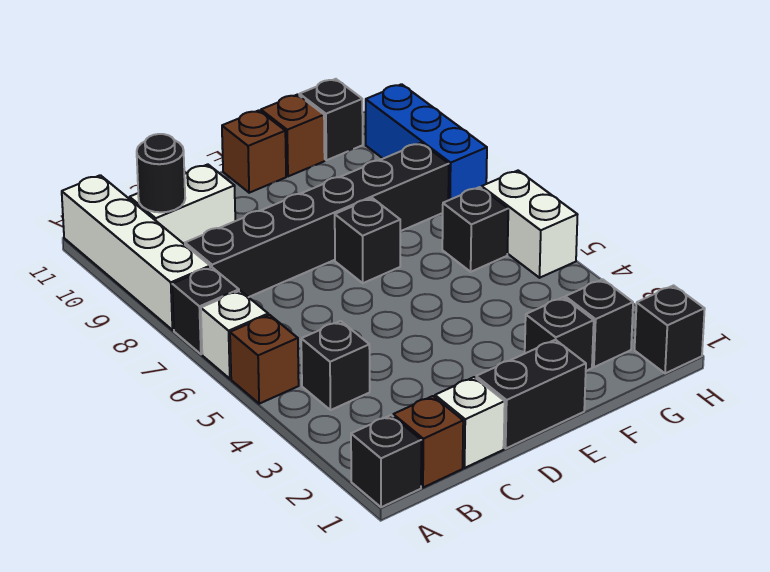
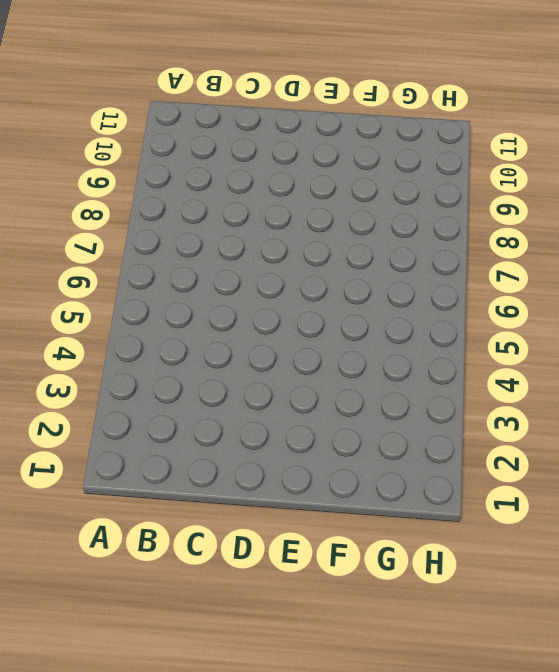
none -> black brick A1 level 1
none -> brown brick A5 level 1
none -> white brick A6 level 1

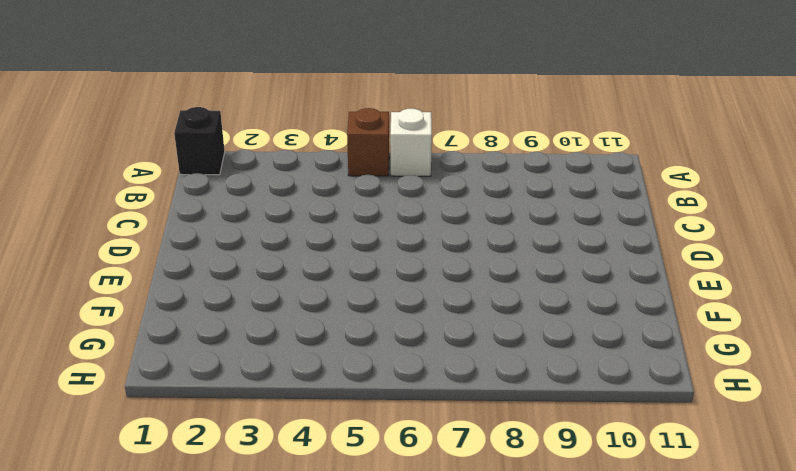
none -> black brick A7 level 1
none -> white brick A8:A11 level 1
none -> brown brick B1 level 1

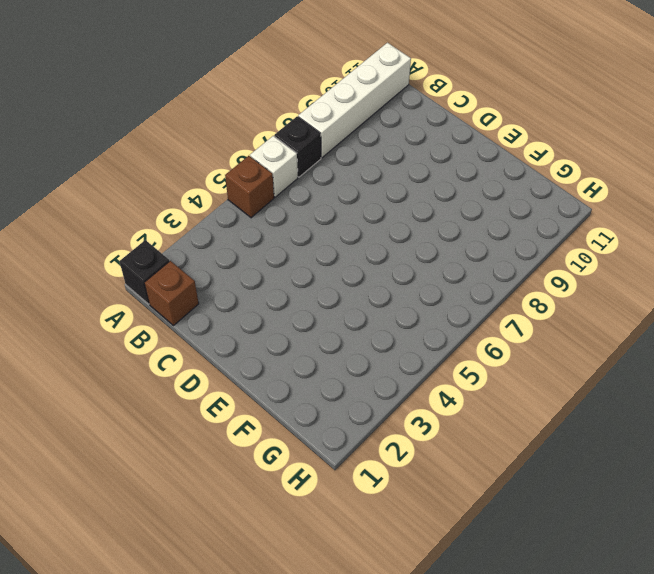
none -> black brick B4 level 1
none -> black brick B8:G8 level 1
none -> white brick B10:C10 level 1

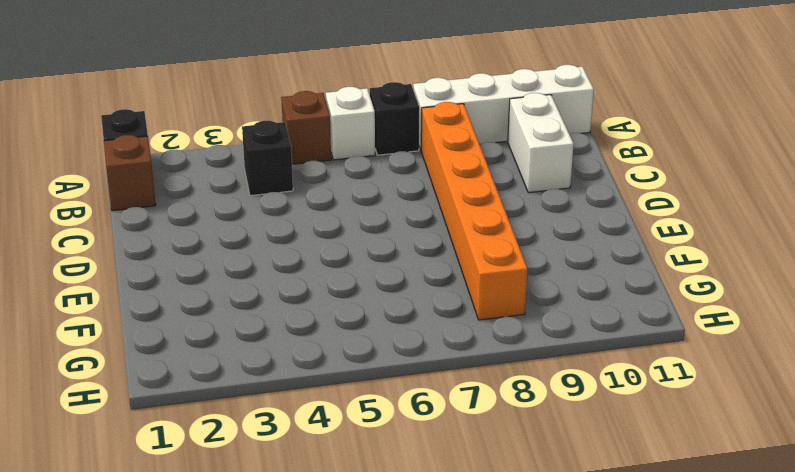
orange brick B8:G8 level 1 -> black brick B8:G8 level 1
none -> white brick C1 level 1
none -> black brick D1:E1 level 1
none -> black brick E7 level 1

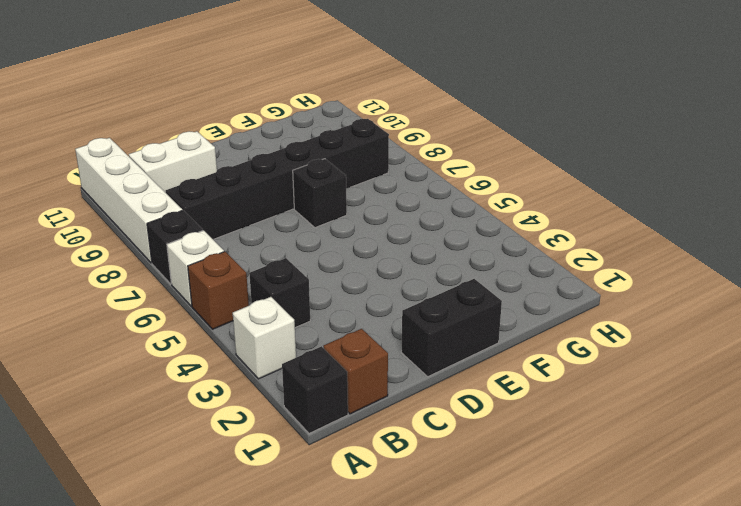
white brick A3 level 1 -> white brick C1 level 1
none -> brown brick E11 level 1
none -> black brick F2 level 1
none -> brown brick F11 level 1

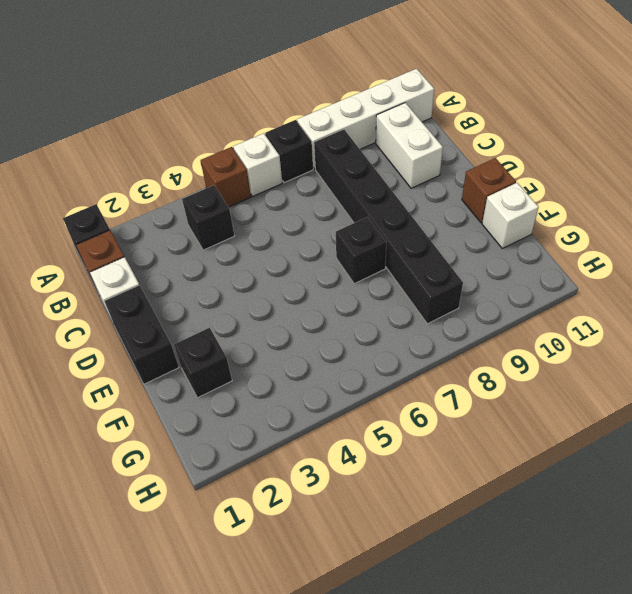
white brick F11 level 1 -> brown brick F11 level 1
none -> black brick G2 level 1
none -> black brick G6 level 1
none -> black brick G11 level 1

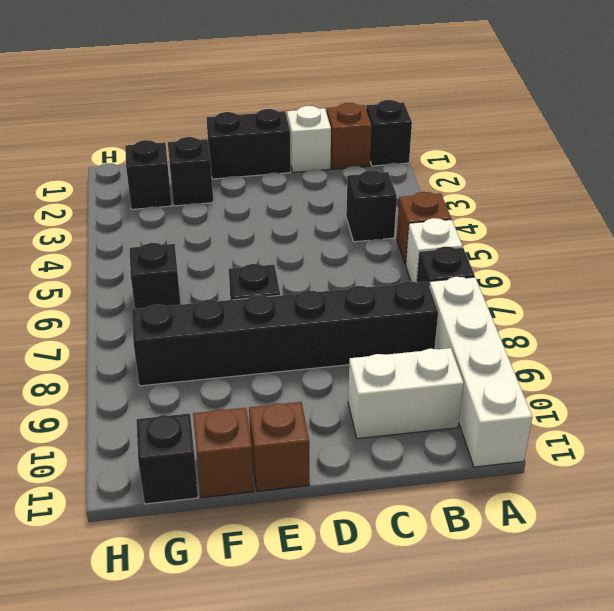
none -> black brick H1 level 1
none -> white brick H5:H6 level 1
none -> blue brick H8:H10 level 1

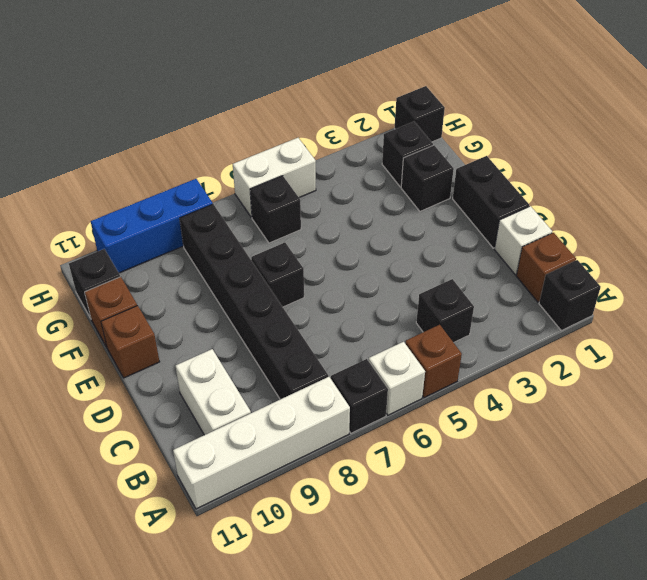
none -> black round brick B10 level 2

